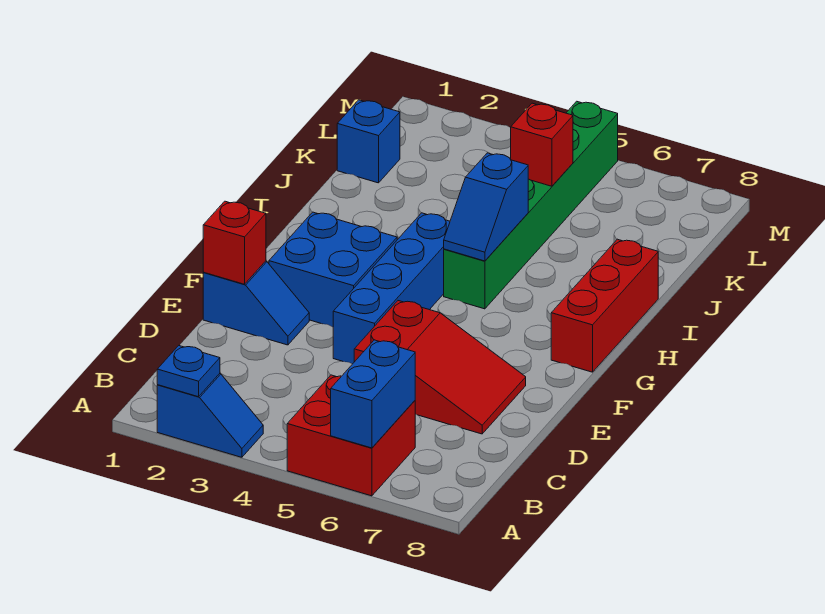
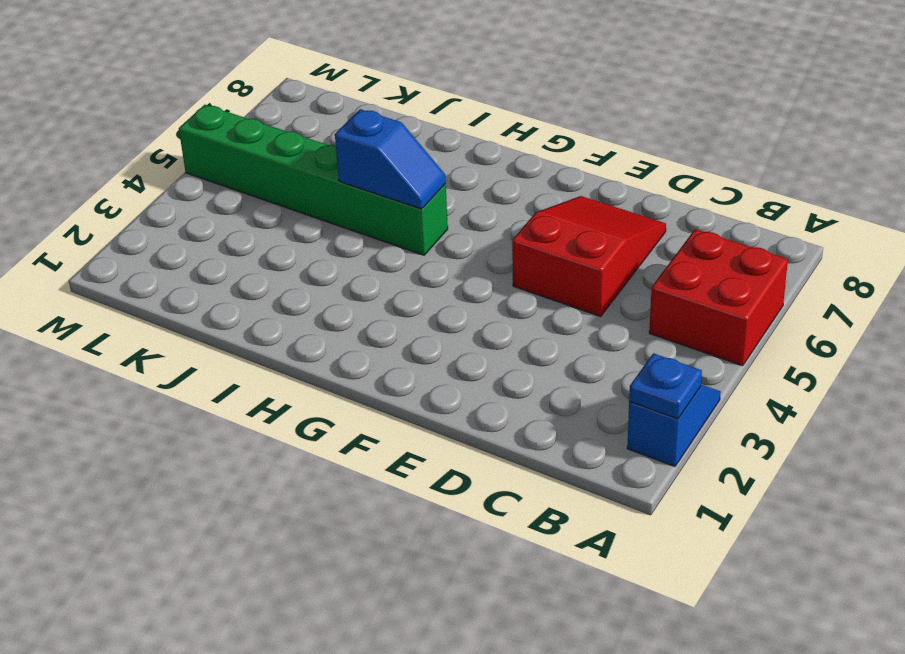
none -> blue slope E1:E2 level 1 top 1
none -> blue brick E4:H4 level 1
none -> blue brick F2:G3 level 1

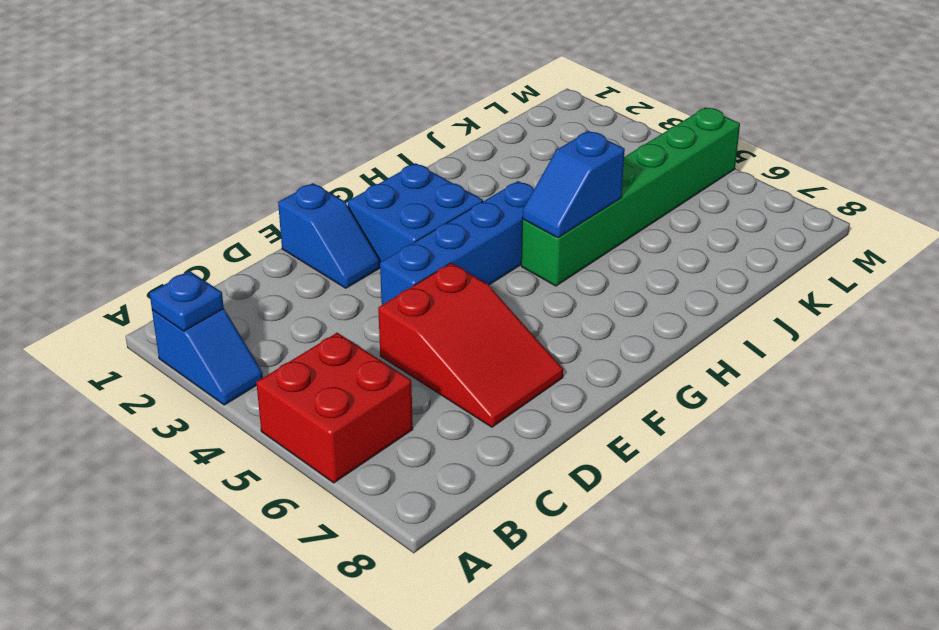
none -> red brick G8:I8 level 1
none -> blue brick K1 level 1
none -> blue brick A6:B6 level 2

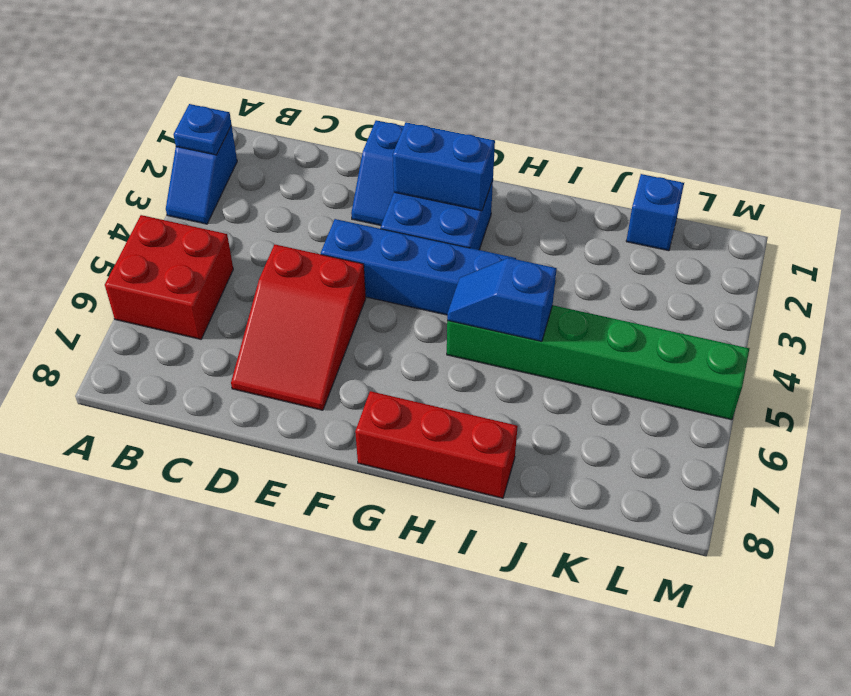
blue brick F2:G2 level 2 -> blue brick A6:B6 level 2
none -> red brick E1 level 2
none -> red brick K5 level 2

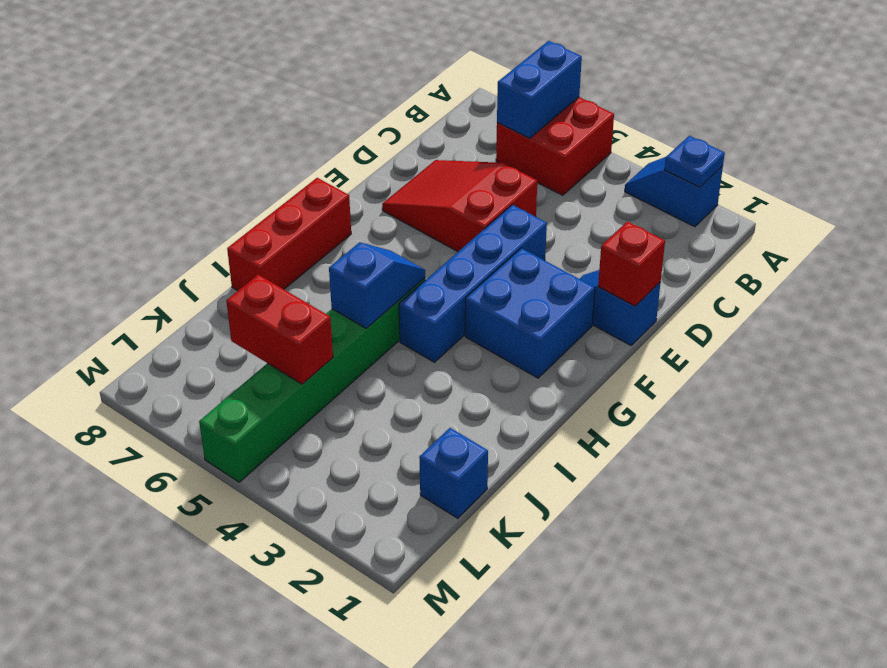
red brick K5:K6 level 2 -> red brick K5 level 2

